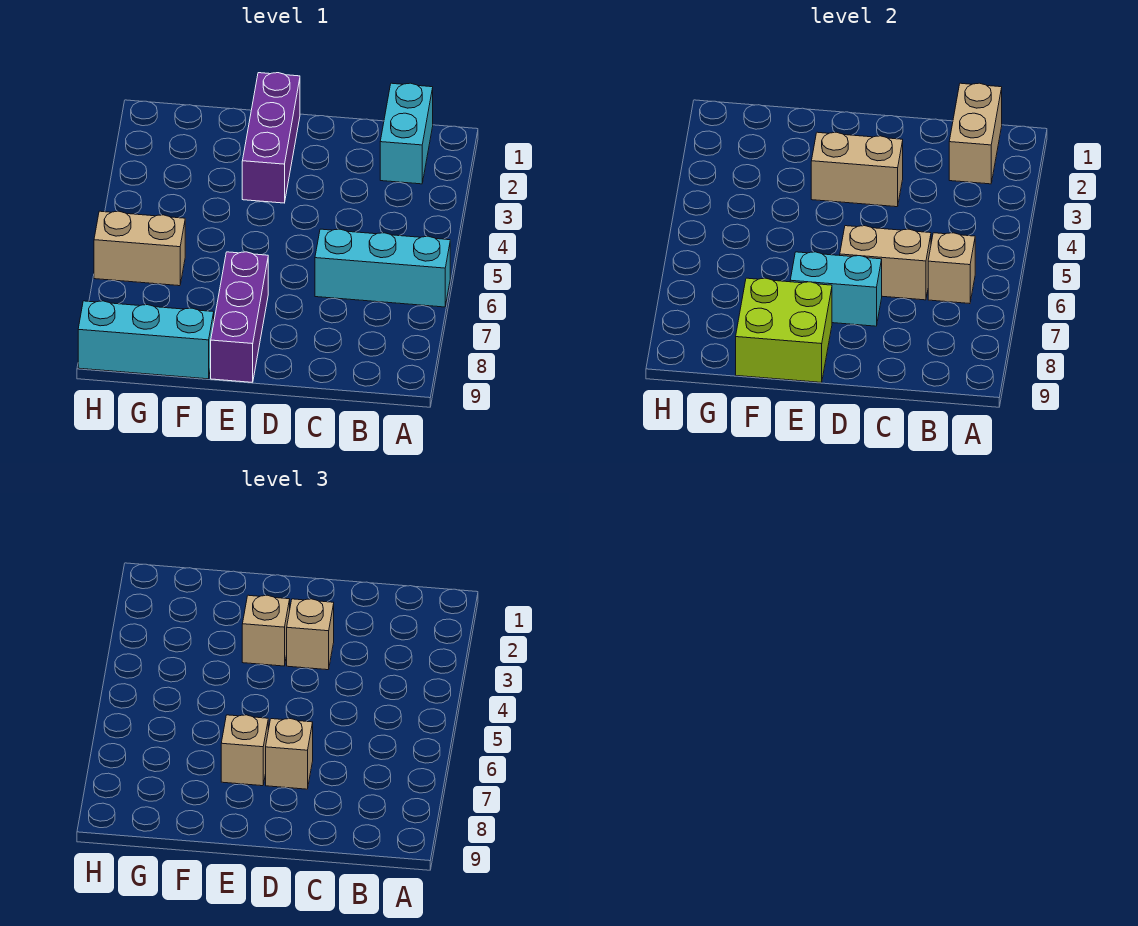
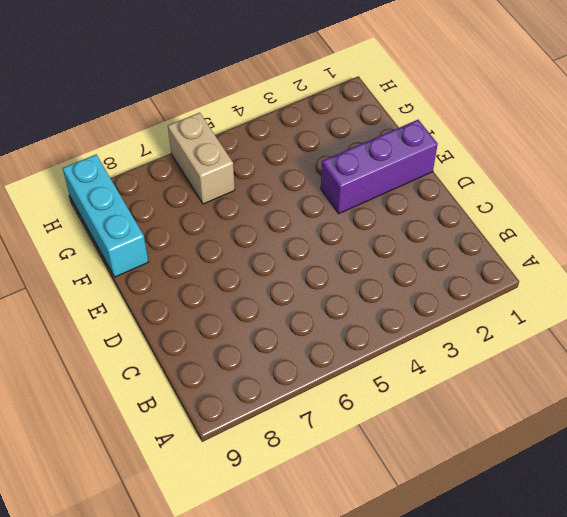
none -> cyan brick A6:C6 level 1
none -> cyan brick B1:B2 level 1
none -> purple brick E7:E9 level 1

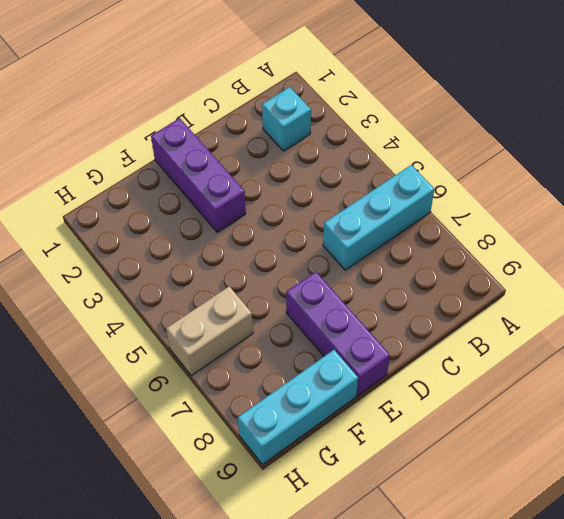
cyan brick B2 level 1 -> cyan brick B1:B2 level 1
none -> tan brick B1:B2 level 2
none -> tan brick B6 level 2
none -> tan brick C6:D6 level 2

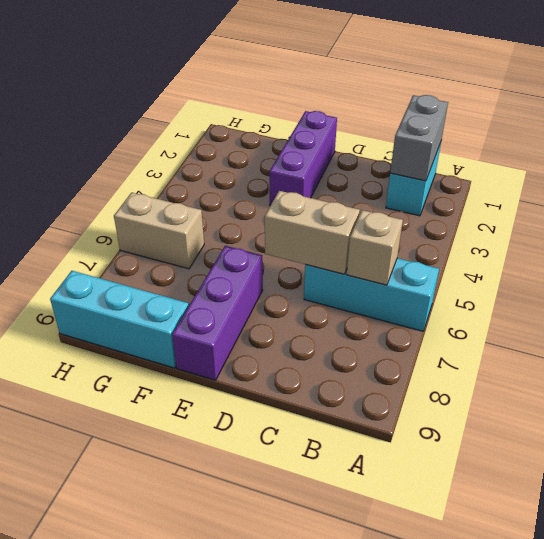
grey brick B1:B2 level 2 -> tan brick B1:B2 level 2
none -> tan brick D3:E3 level 2
none -> cyan brick D7:E7 level 2
none -> lime brick E8:F9 level 2

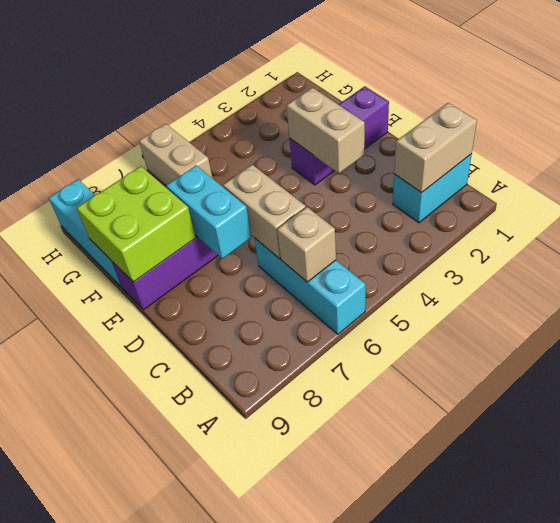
none -> tan brick D3 level 3
none -> tan brick D7 level 3
none -> tan brick E3 level 3

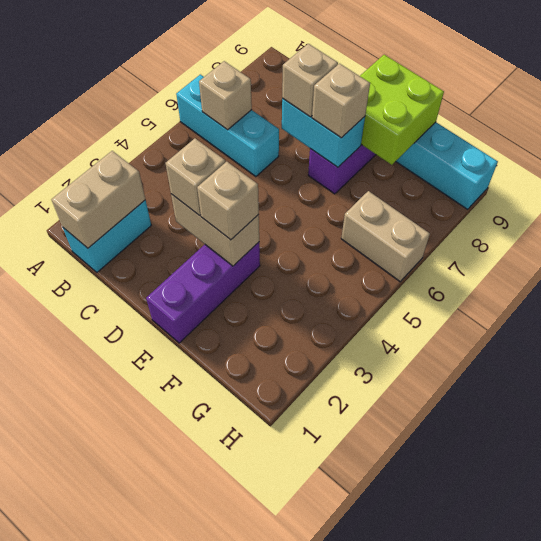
none -> tan brick C6:D6 level 2

